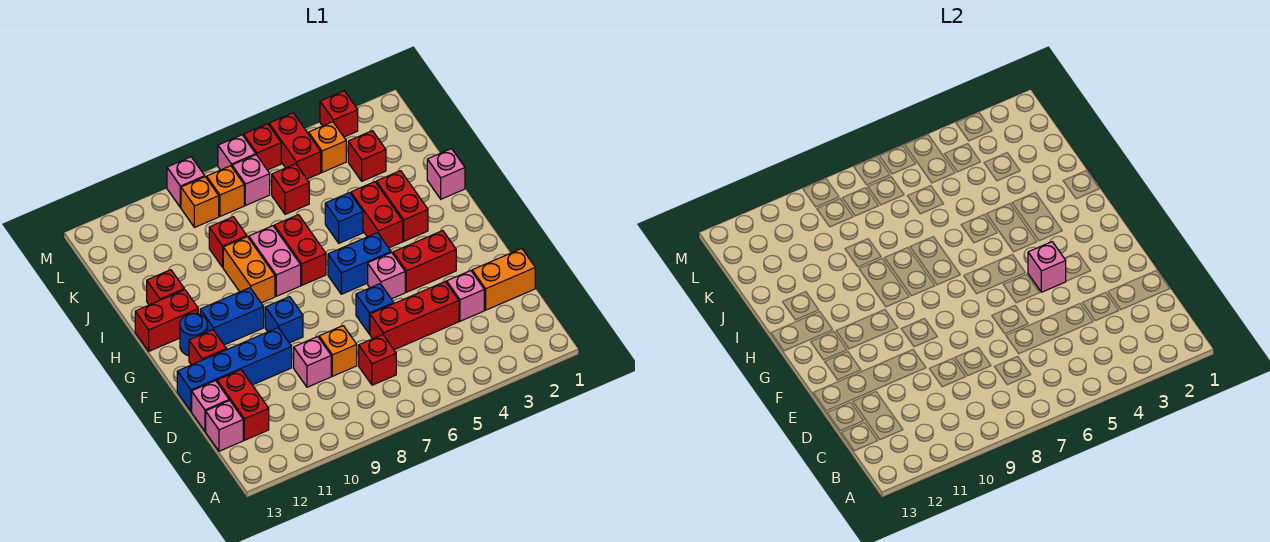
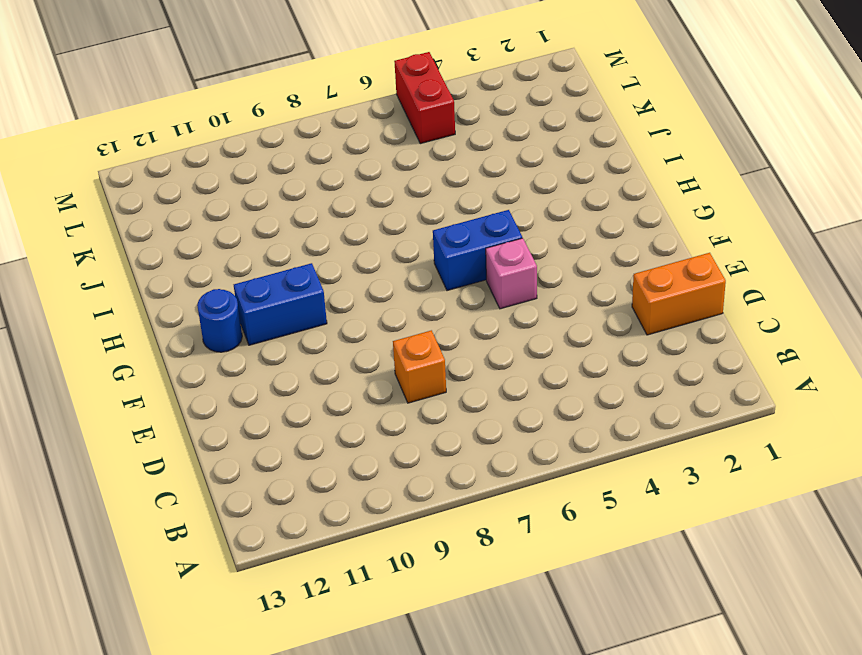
none -> red brick C7 level 1
none -> red brick C12:D12 level 1
none -> pink brick C13 level 1
none -> pink brick D3 level 1

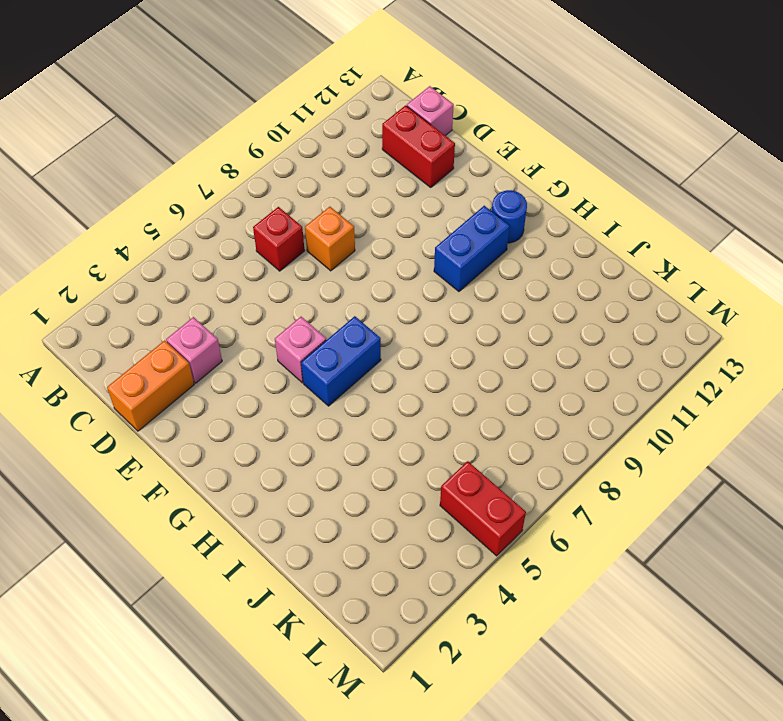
none -> red brick D4:D6 level 1
none -> pink brick D9 level 1
none -> pink brick D13 level 1
none -> blue brick E6 level 1

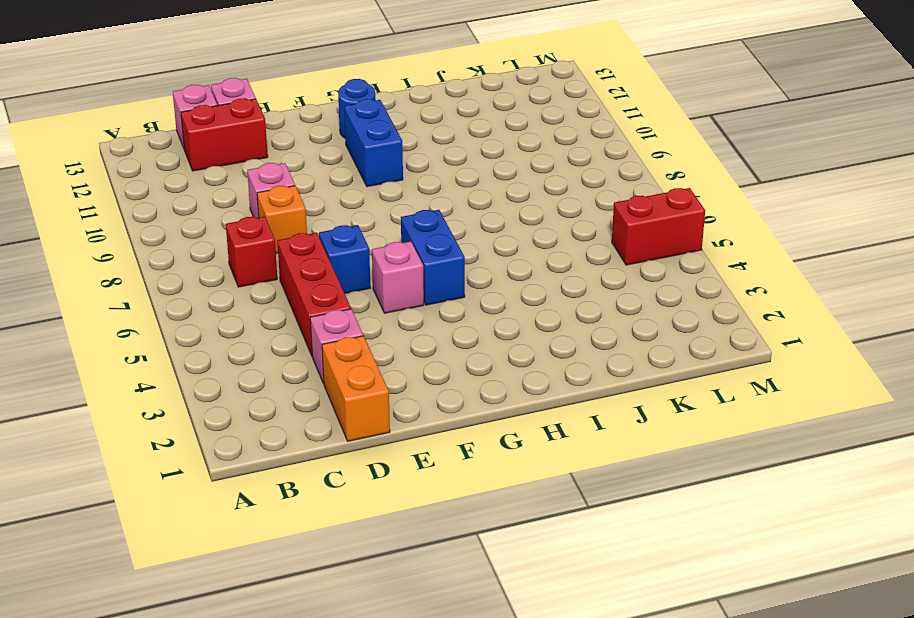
none -> blue brick E10:E13 level 1
none -> red brick F3:F4 level 1
none -> blue brick F9 level 1
none -> red brick F12 level 1

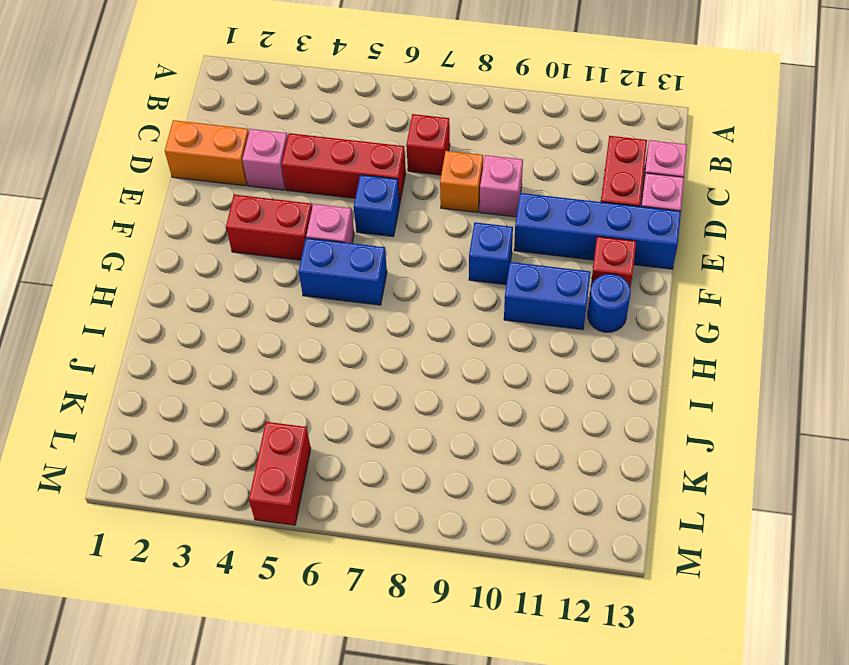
none -> red brick H3:I3 level 1
none -> red brick H4:I4 level 1
none -> red brick H7:I7 level 1
none -> pink brick H8:I8 level 1

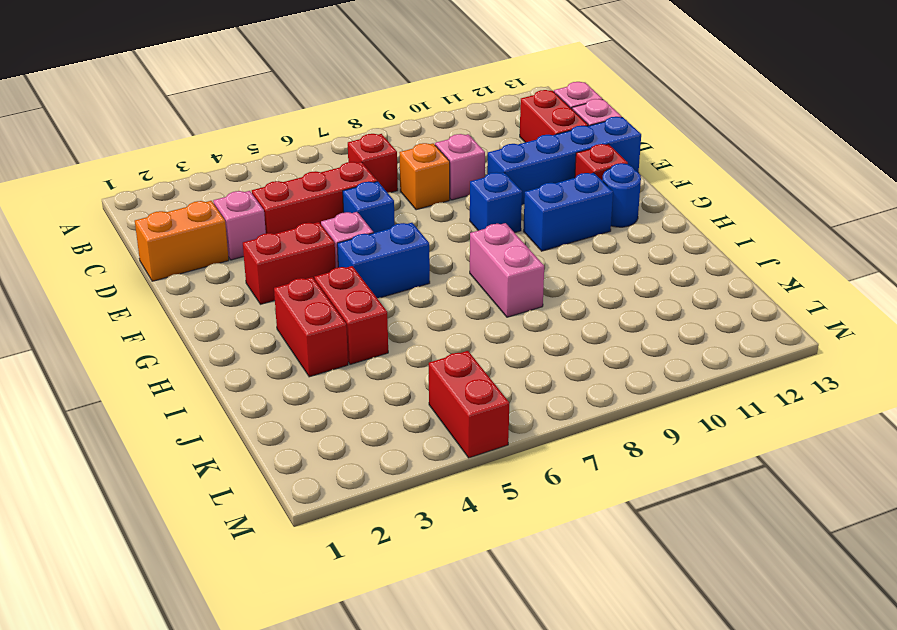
none -> red brick H7:I7 level 1
none -> orange brick H9:I9 level 1
none -> red brick H12:H13 level 1
none -> pink brick I1 level 1

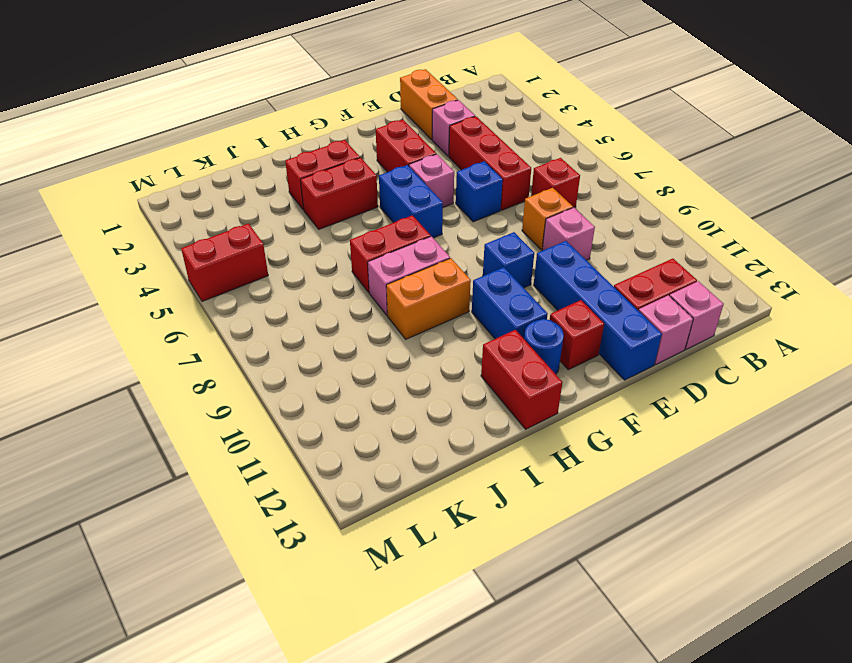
none -> pink brick I1 level 1
none -> blue brick I5 level 1
none -> red brick I12 level 1
none -> red brick J9 level 1

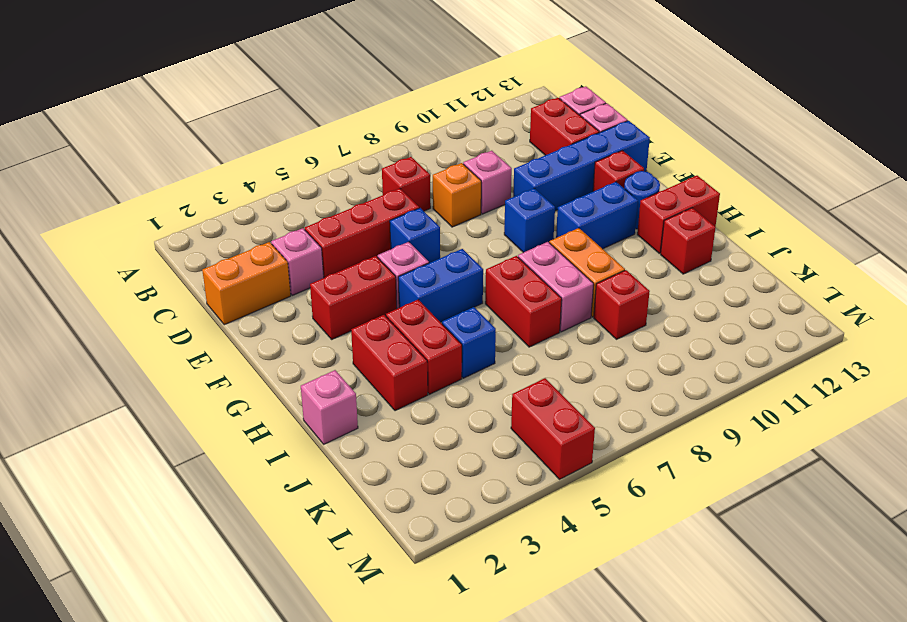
none -> red brick K3 level 1
none -> red brick K6 level 1
none -> orange brick L4 level 1
none -> pink brick L7 level 1

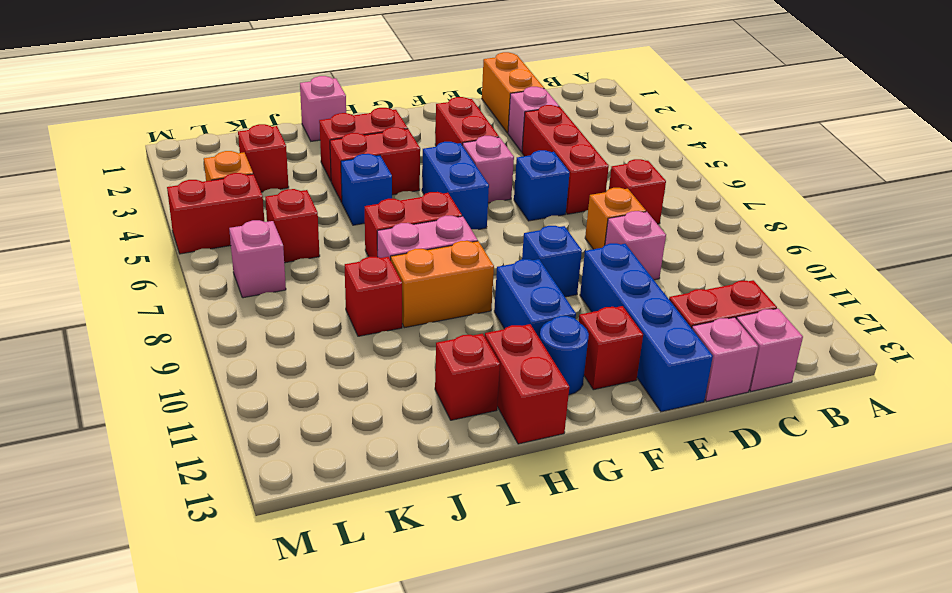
none -> orange brick L8 level 1
none -> orange brick L9 level 1
none -> red brick M3 level 1
none -> red brick M6 level 1

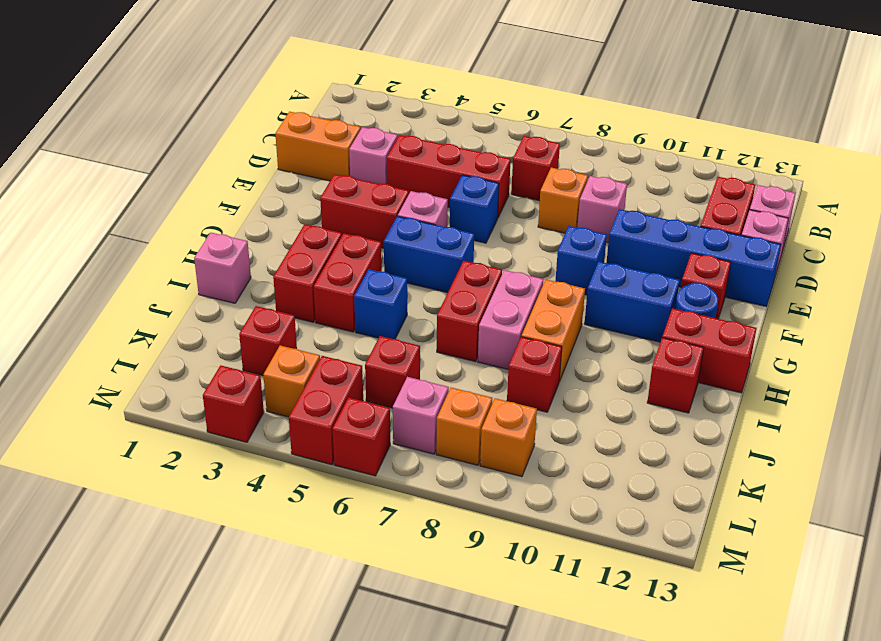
none -> pink brick M7 level 1
none -> pink brick M9 level 1
none -> pink brick F4 level 2

